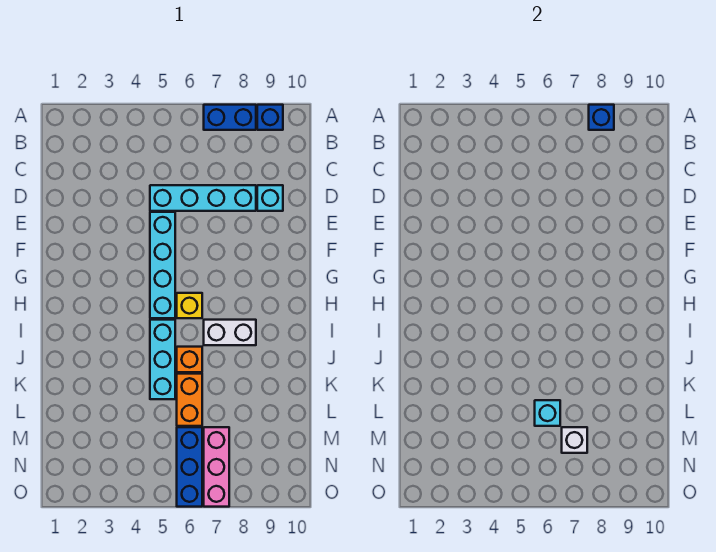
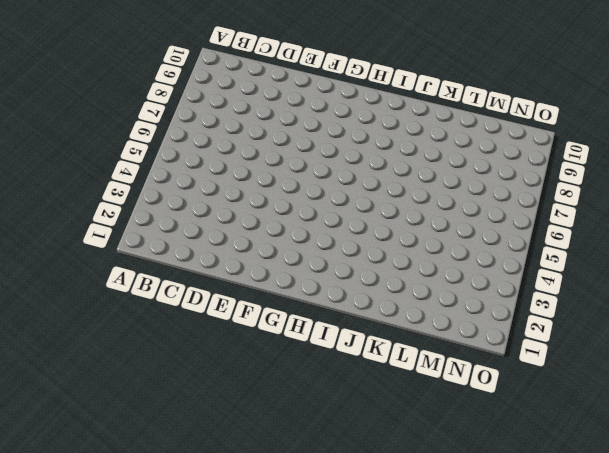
none -> blue brick A7:A8 level 1
none -> blue brick A9 level 1
none -> cyan brick D5:D8 level 1

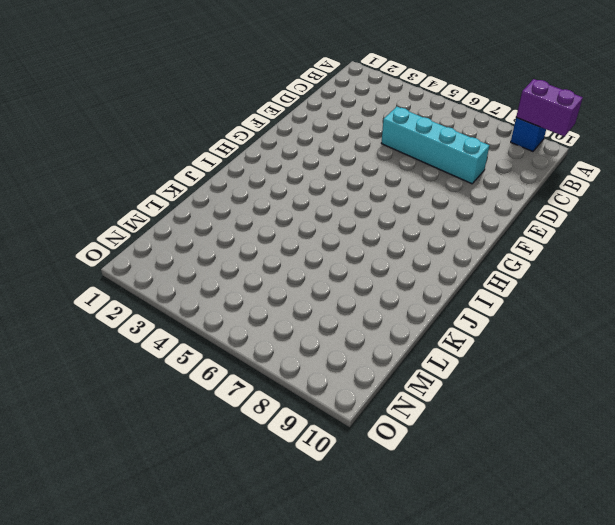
purple brick A9:A10 level 2 -> none
none -> blue brick A7:A8 level 1
none -> cyan brick D9 level 1
none -> cyan brick E5:H5 level 1

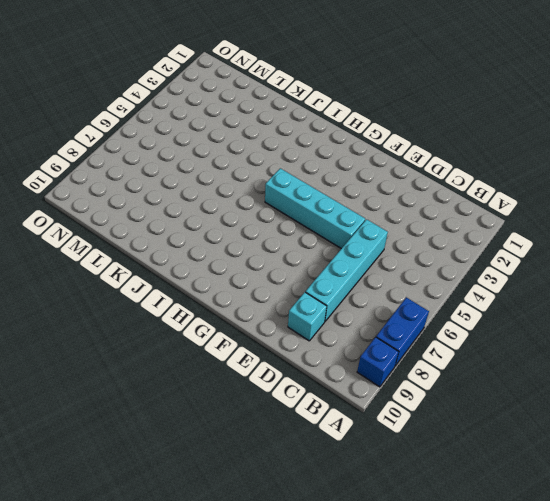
none -> yellow brick H6 level 1
none -> cyan brick I5:K5 level 1
none -> white brick I7:I8 level 1

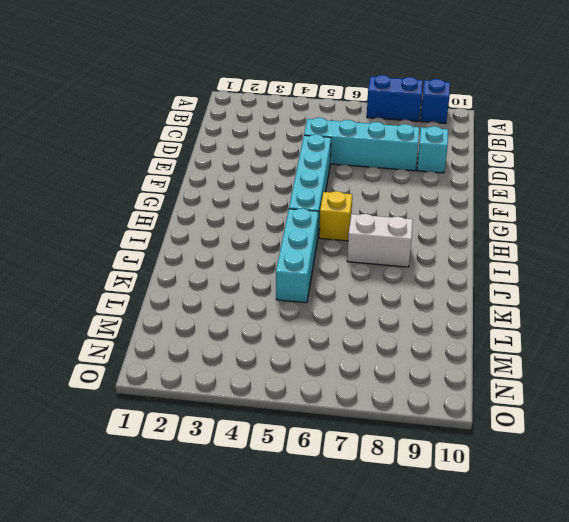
none -> orange brick J6 level 1
none -> orange brick K6:L6 level 1
none -> blue brick M6:O6 level 1

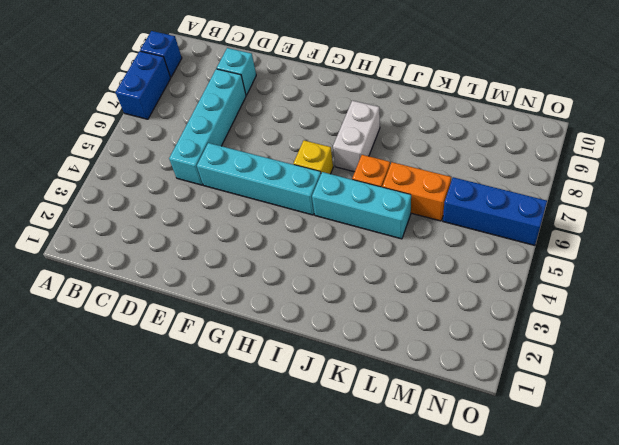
none -> pink brick M7:O7 level 1
none -> blue brick A8 level 2
none -> cyan brick L6 level 2

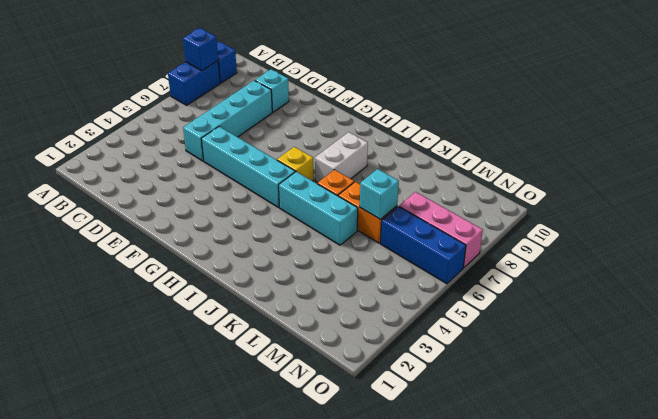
none -> white brick M7 level 2

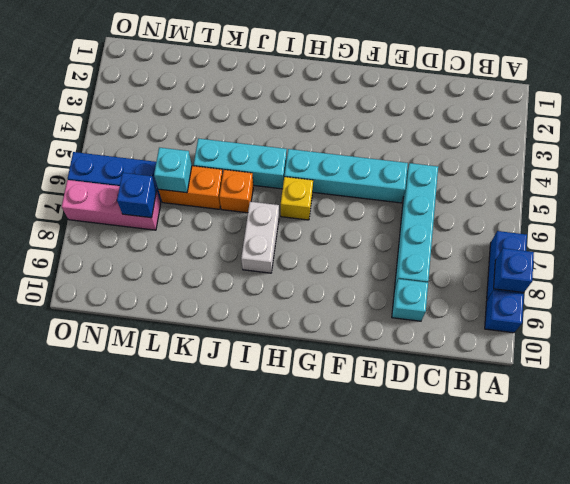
blue brick M7 level 2 -> white brick M7 level 2

